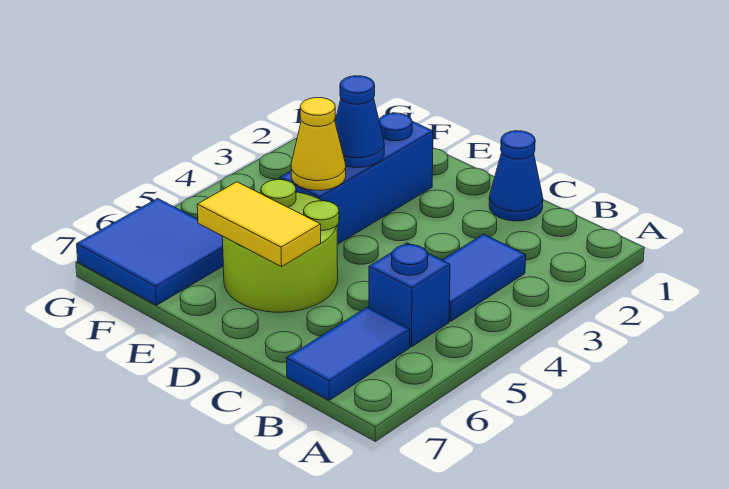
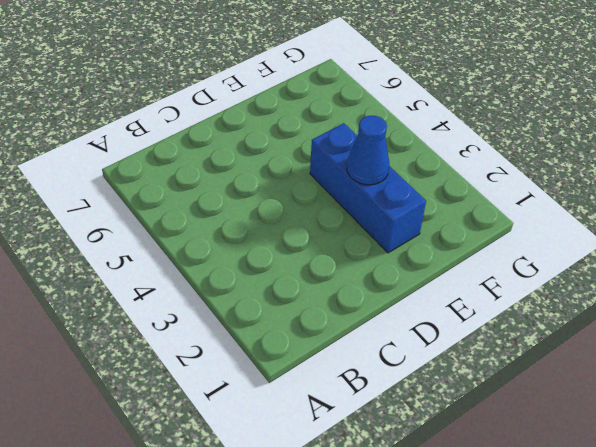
none -> blue tile B3:B4 level 1
none -> blue brick B5 level 1

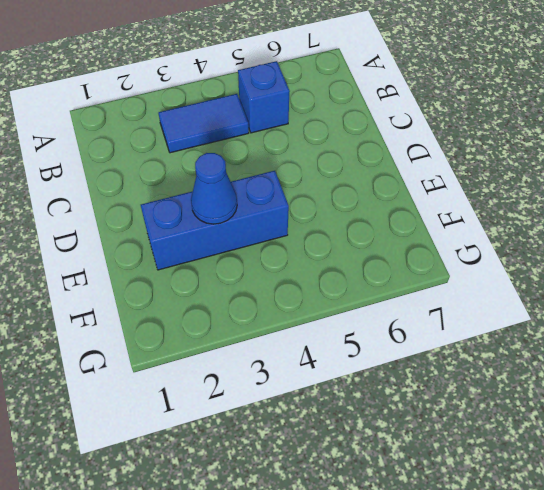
none -> blue tile B6:B7 level 1
none -> blue cone C1 level 1

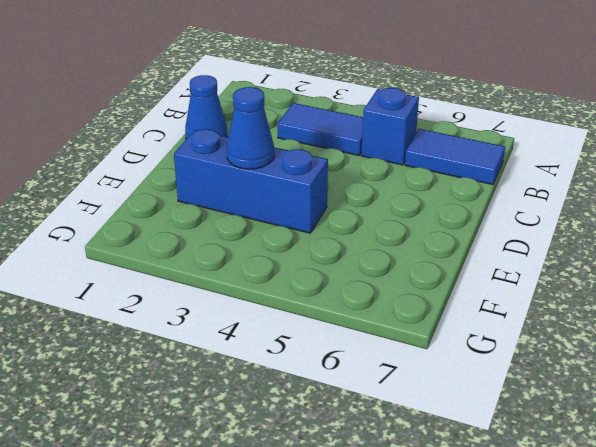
none -> lime round brick D5:E6 level 1
none -> blue tile F6:G7 level 1

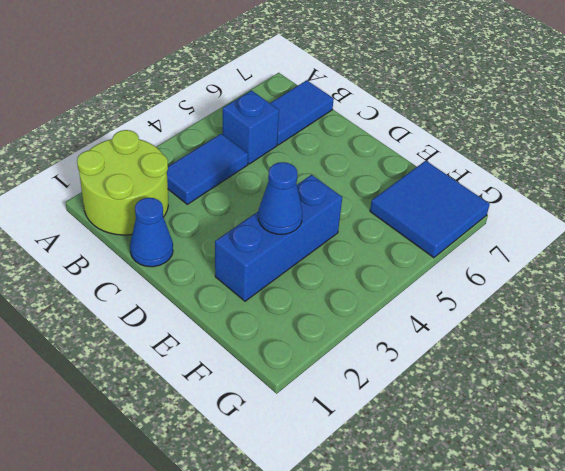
lime round brick A1:B2 level 1 -> lime round brick D5:E6 level 1
none -> yellow tile D6:E6 level 2
none -> yellow cone E4 level 2

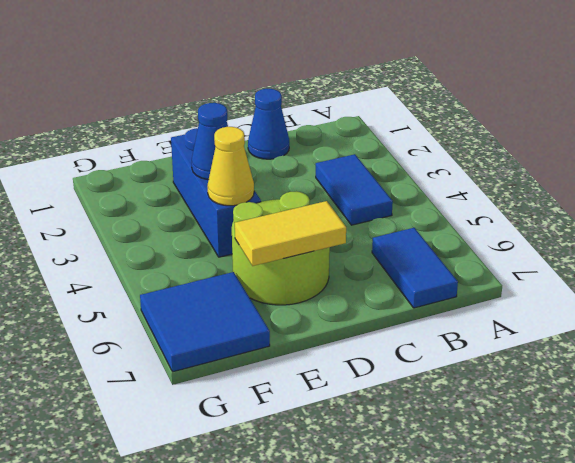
none -> blue brick B5 level 1

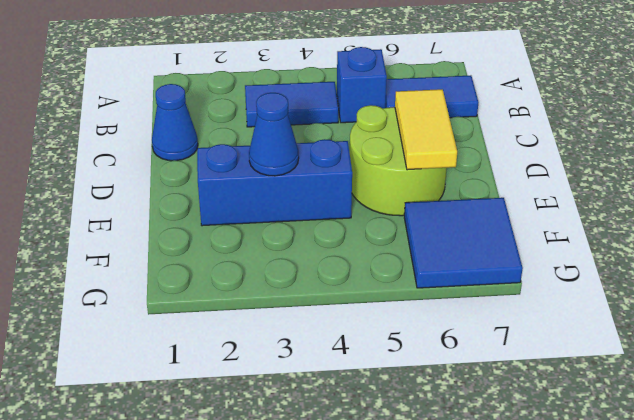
none -> yellow cone E4 level 2

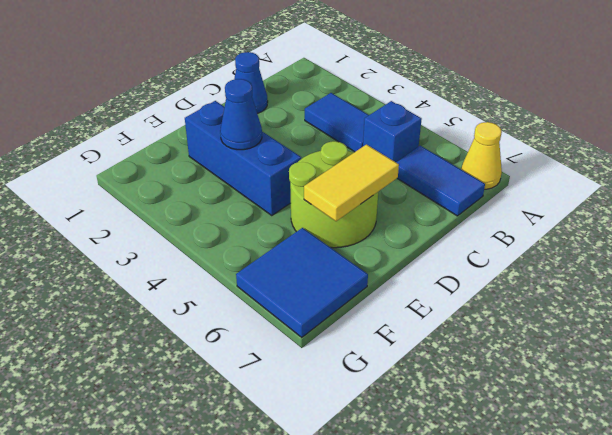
yellow cone A7 level 1 -> yellow cone E4 level 2

